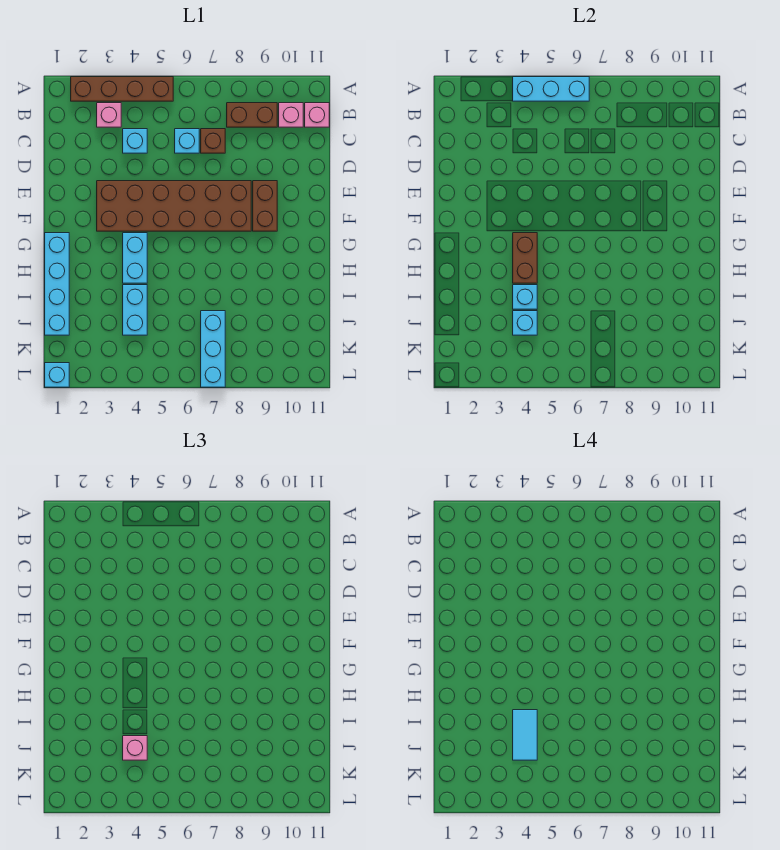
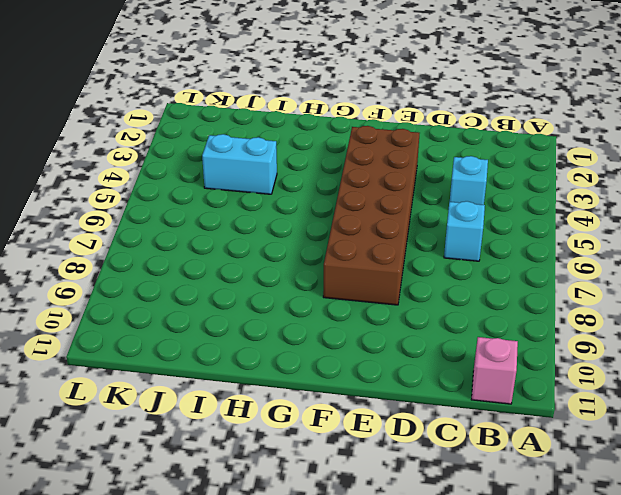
none -> brown brick A2:A5 level 1
none -> pink brick B3 level 1
none -> brown brick B8:B9 level 1

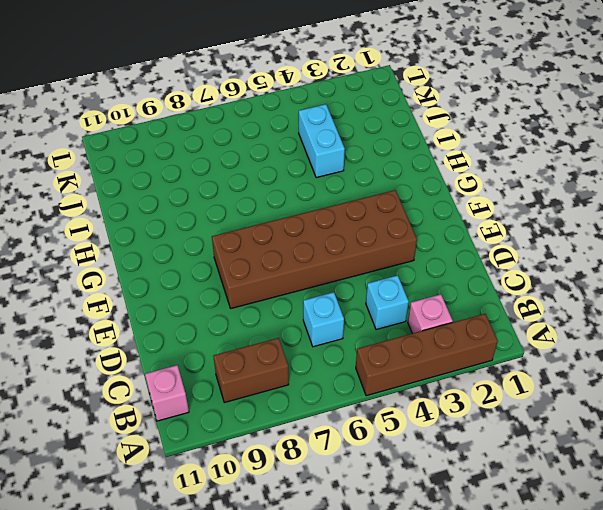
none -> pink brick B10 level 1
none -> brown brick C7 level 1
none -> brown brick E9:F9 level 1

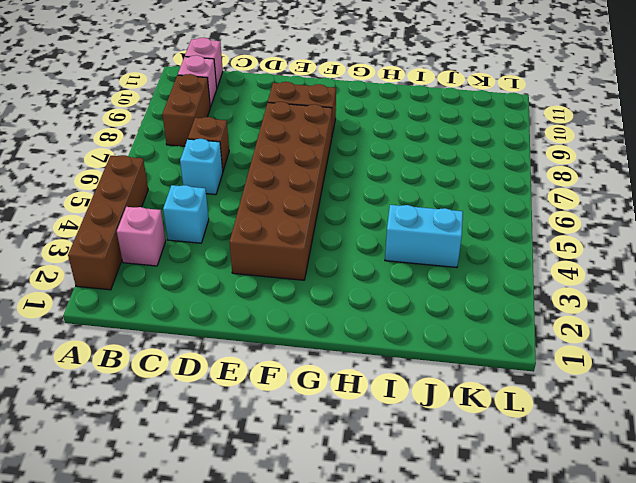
none -> cyan brick G1:J1 level 1
none -> cyan brick G4:H4 level 1
none -> cyan brick J7:L7 level 1

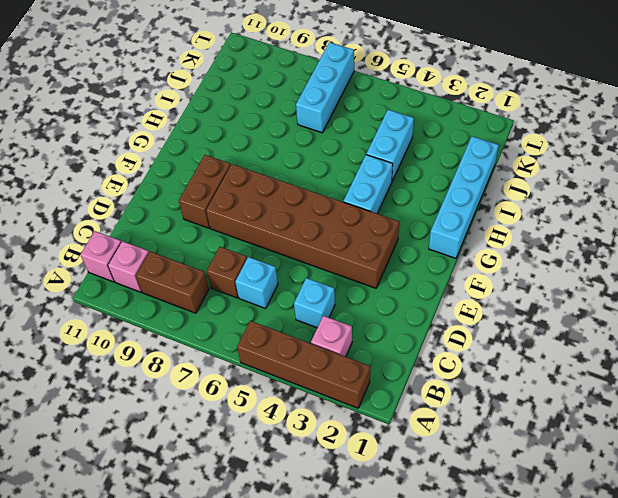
none -> cyan brick L1 level 1
none -> cyan brick A4:A6 level 2
none -> brown brick G4:H4 level 2

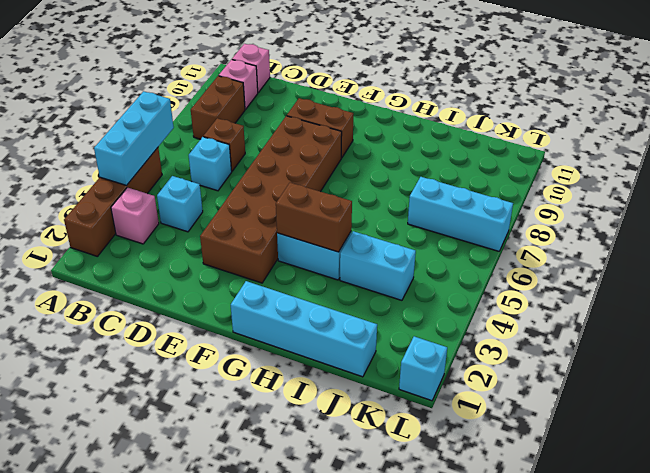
none -> cyan brick I4 level 2
none -> cyan brick J4 level 2
none -> pink brick J4 level 3

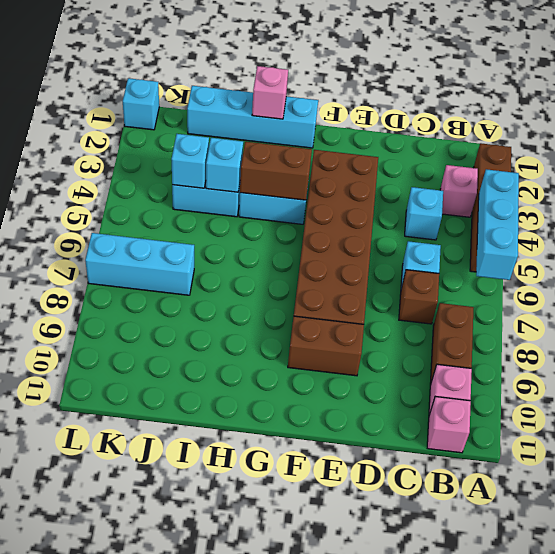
pink brick H1 level 2 -> pink brick J4 level 3
none -> cyan tile I4:J4 level 4

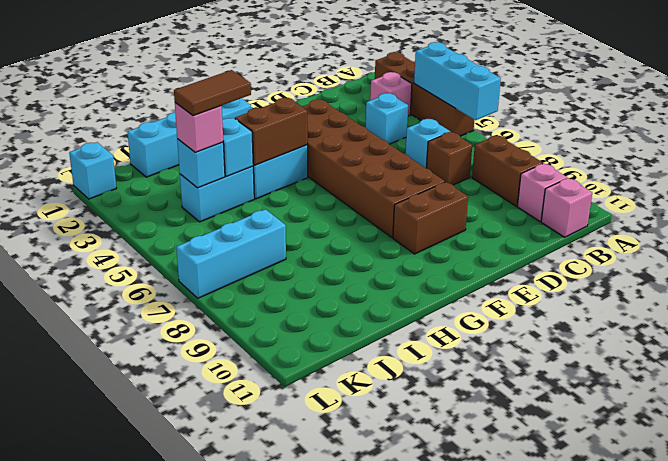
brown tile I4:J4 level 4 -> cyan tile I4:J4 level 4

